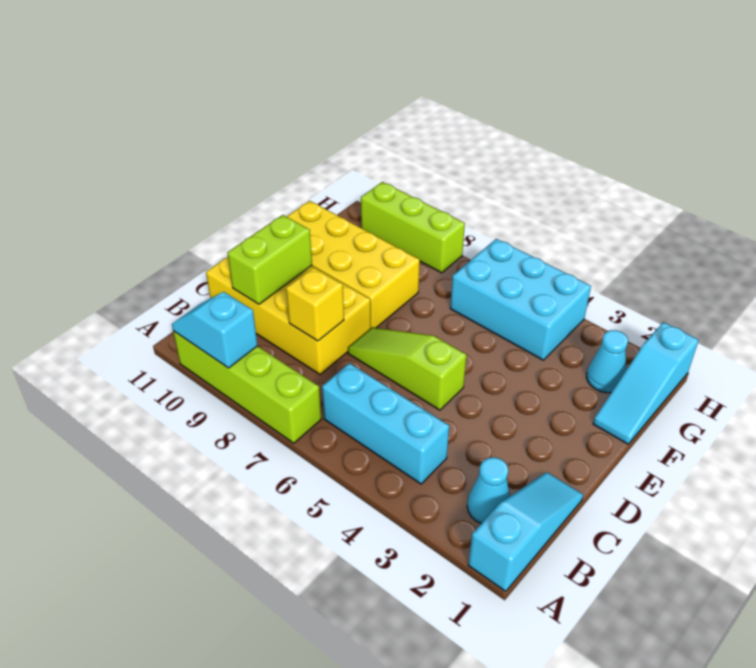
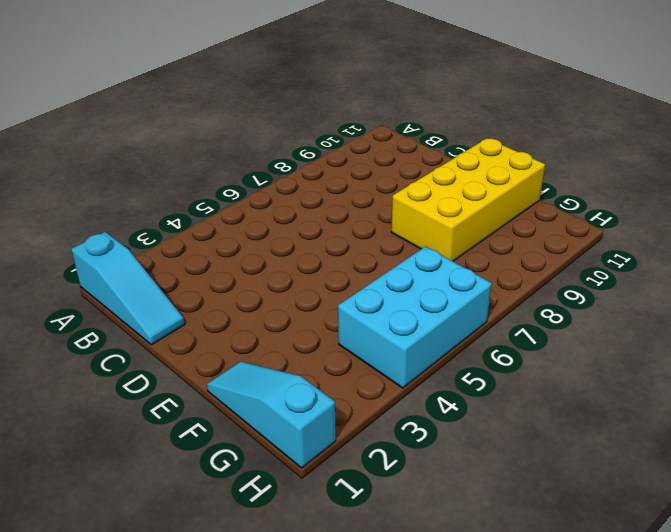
none -> lime brick A7:A10 level 1
none -> cyan cone B2 level 1
none -> cyan brick B4:B6 level 1

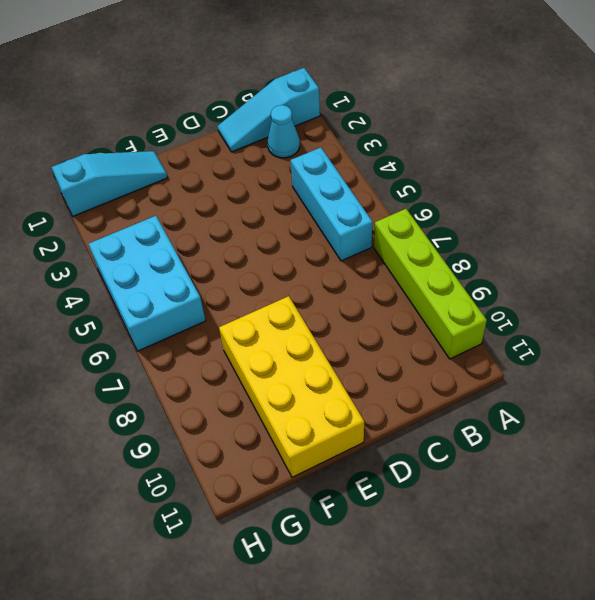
none -> yellow brick C8:D11 level 1
none -> lime slope D5:D7 level 1 top 5
none -> cyan cone G2 level 1

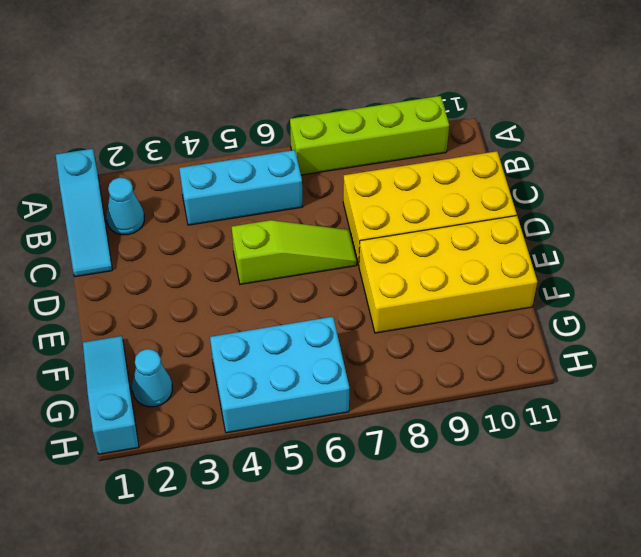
none -> lime brick H8:H10 level 1
none -> cyan slope A9:A10 level 2 top 9
none -> yellow brick C8 level 2

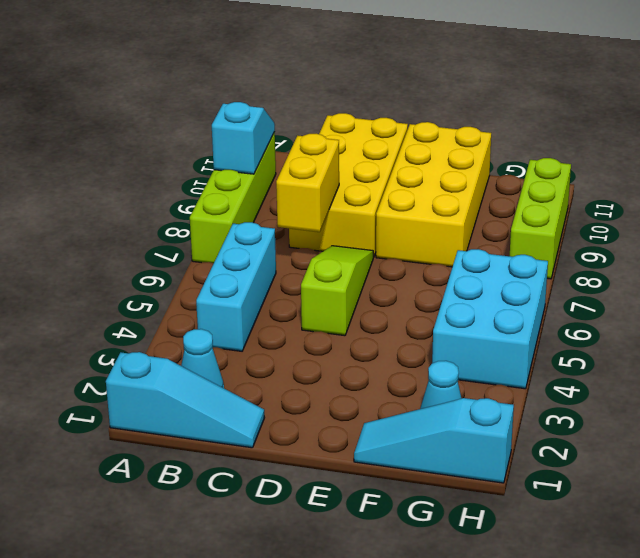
yellow brick C7:C8 level 2 -> yellow brick C8 level 2
none -> lime brick C10:D10 level 2

